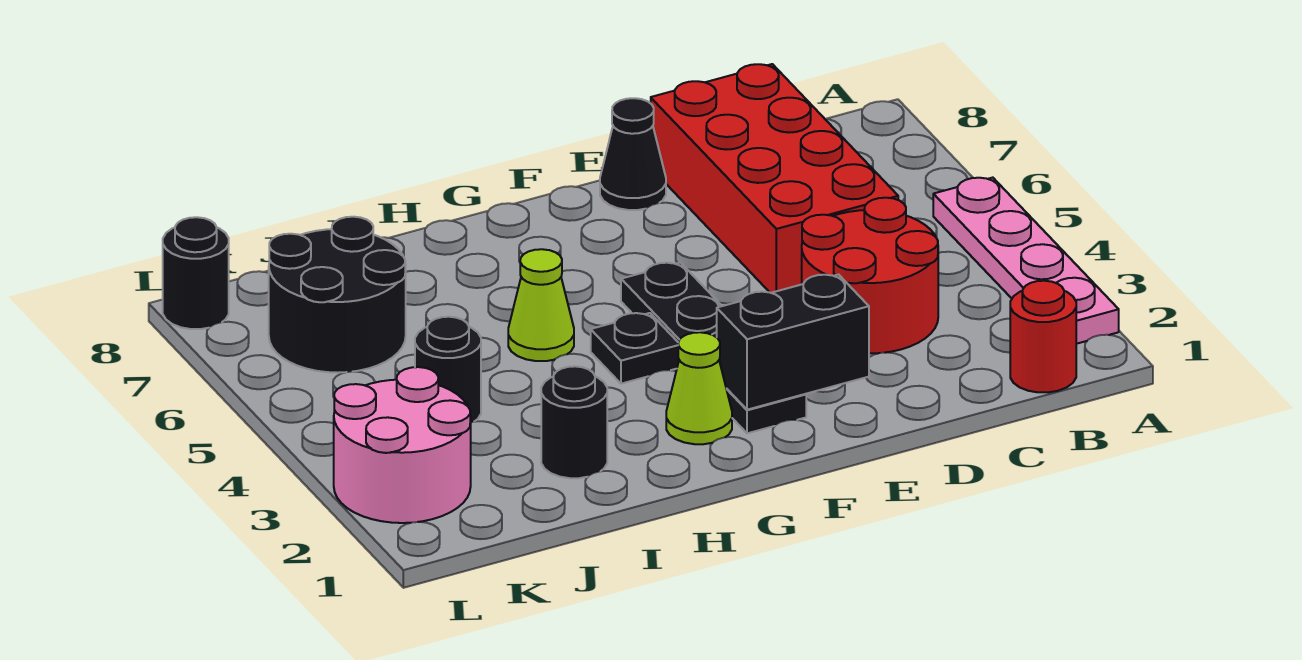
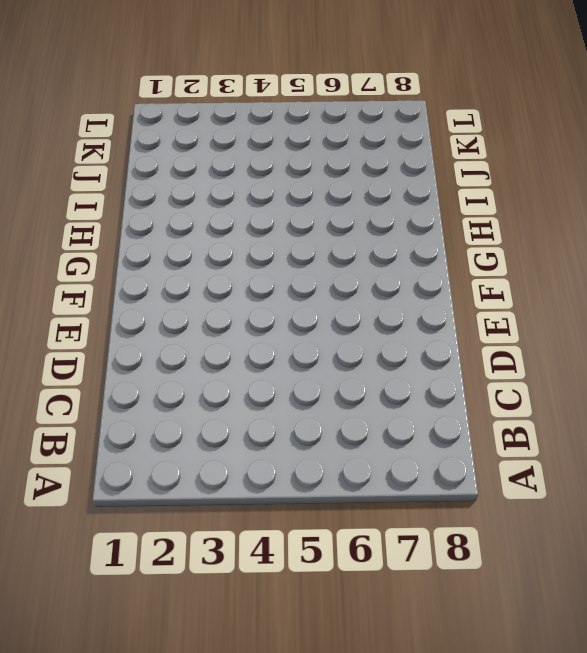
none -> pink plate A2:A5 level 1
none -> red round brick B1 level 1
none -> red round brick C3:D4 level 1

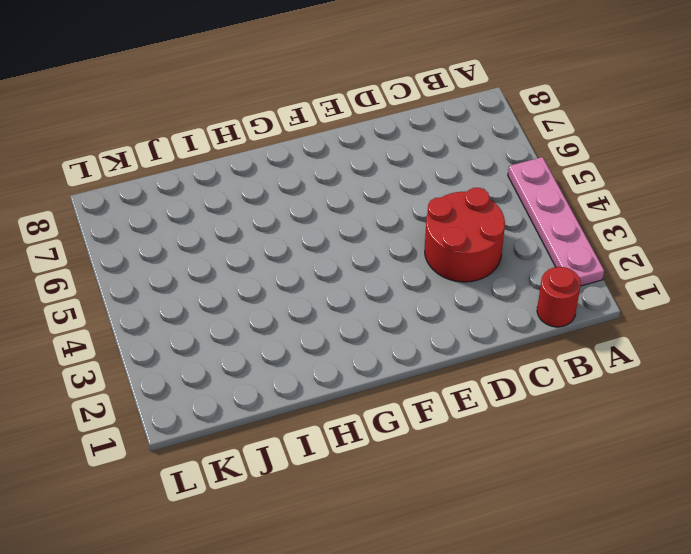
none -> red brick C5:D8 level 1
none -> black cone E8 level 1
none -> black plate F2:F5 level 1

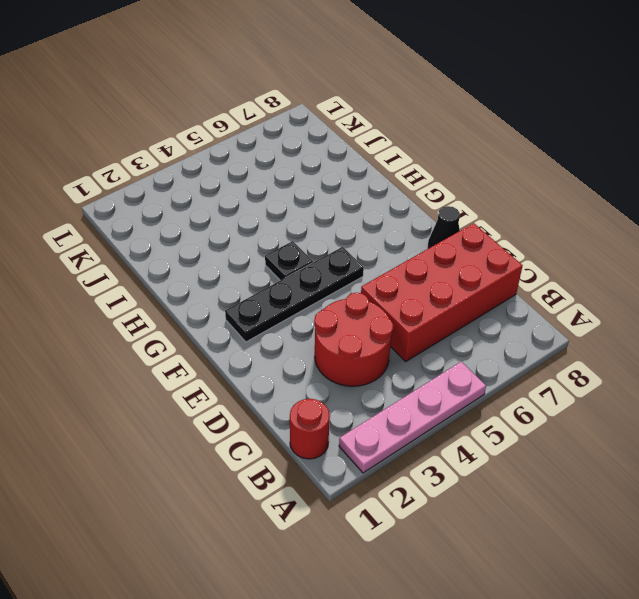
none -> lime cone G2 level 1
none -> lime cone H5 level 1
none -> black round brick I2 level 1

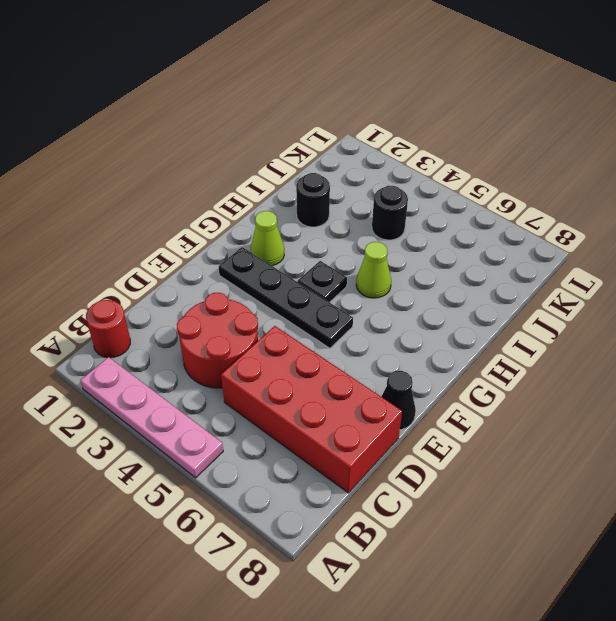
none -> black round brick J6:K7 level 1
none -> pink round brick K2:L3 level 1
none -> black round brick L8 level 1

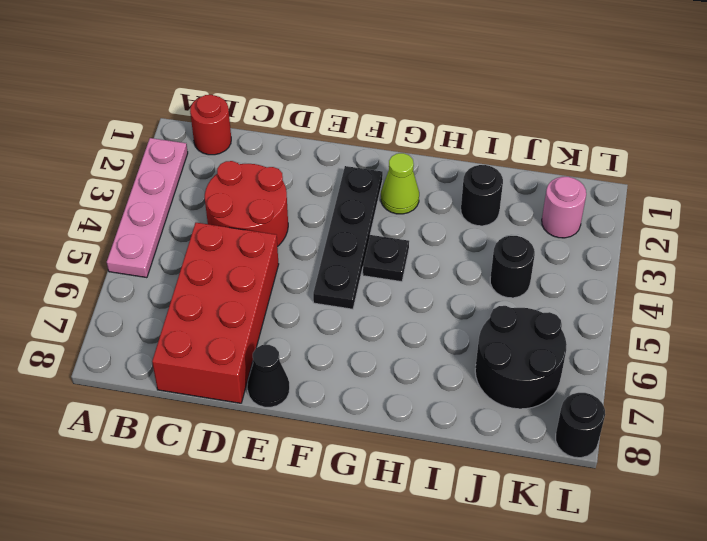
pink round brick K2 level 1 -> pink round brick K2:L3 level 1
none -> lime cone H5 level 1
none -> black brick E2:F2 level 2

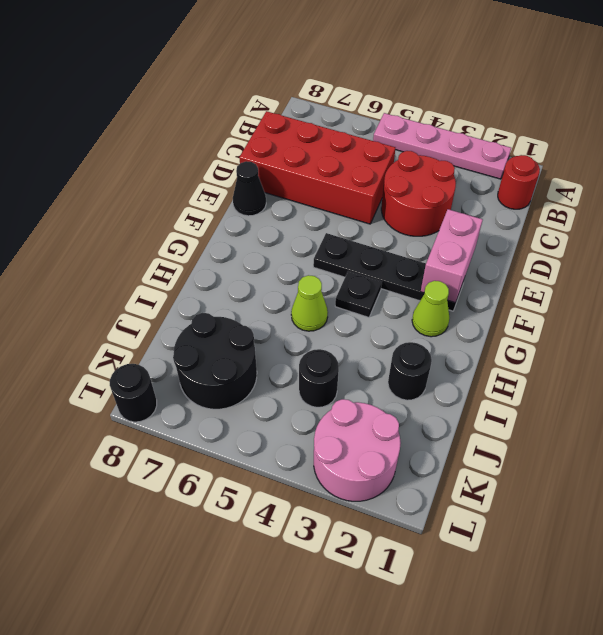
pink brick E2:F2 level 2 -> black brick E2:F2 level 2

